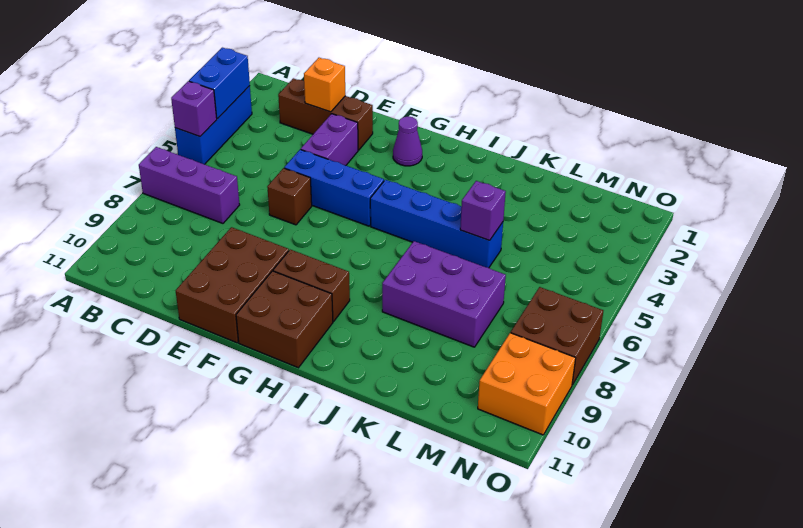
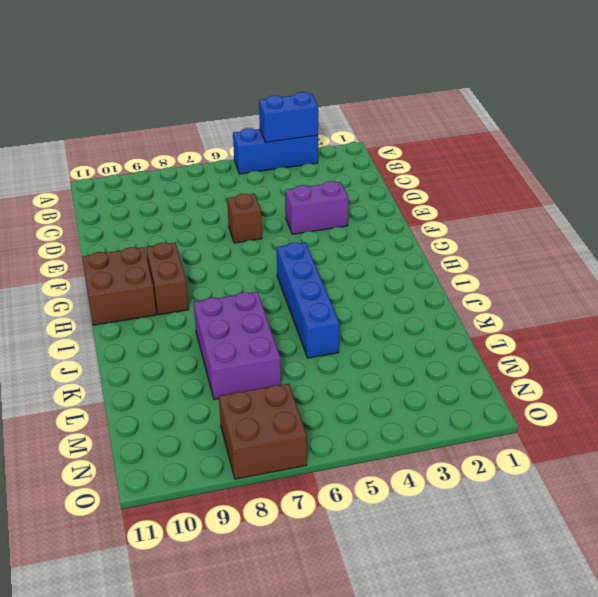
none -> purple brick A7:C7 level 1
none -> brown brick C2:E2 level 1
none -> blue brick E5:G5 level 1

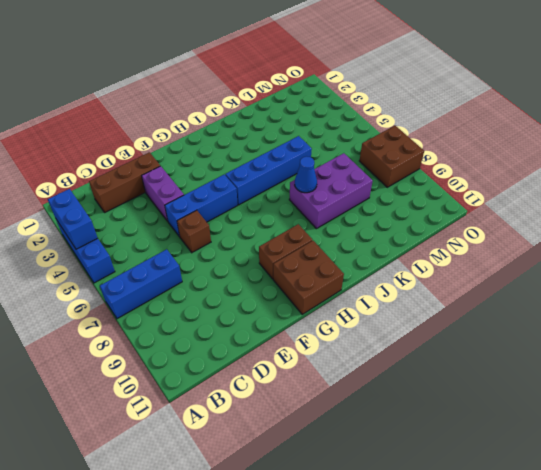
blue brick A7:C7 level 1 -> purple brick A7:C7 level 1
blue cone J7 level 2 -> none
none -> brown brick E9:F11 level 1
none -> purple cone G2 level 1
none -> orange brick N9:O10 level 1

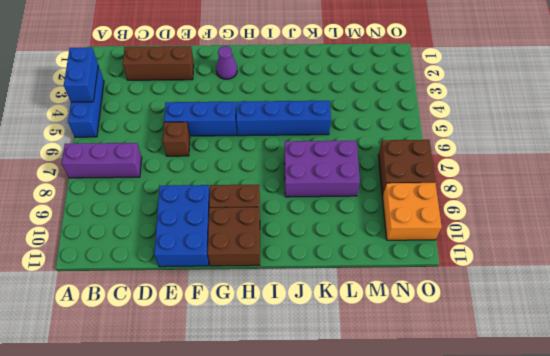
blue brick E9:F11 level 1 -> brown brick E9:F11 level 1
none -> purple brick E3:E4 level 1
none -> purple brick A5 level 2
none -> orange brick D2 level 2

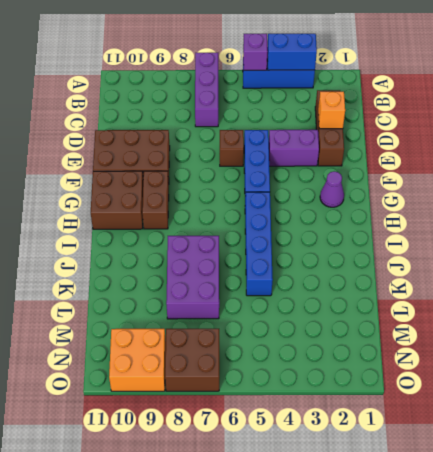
none -> purple brick K5 level 2

